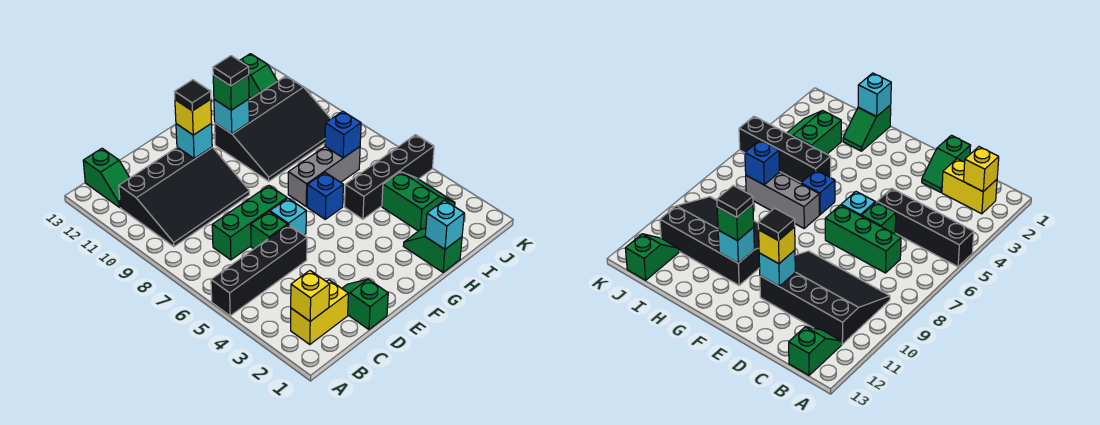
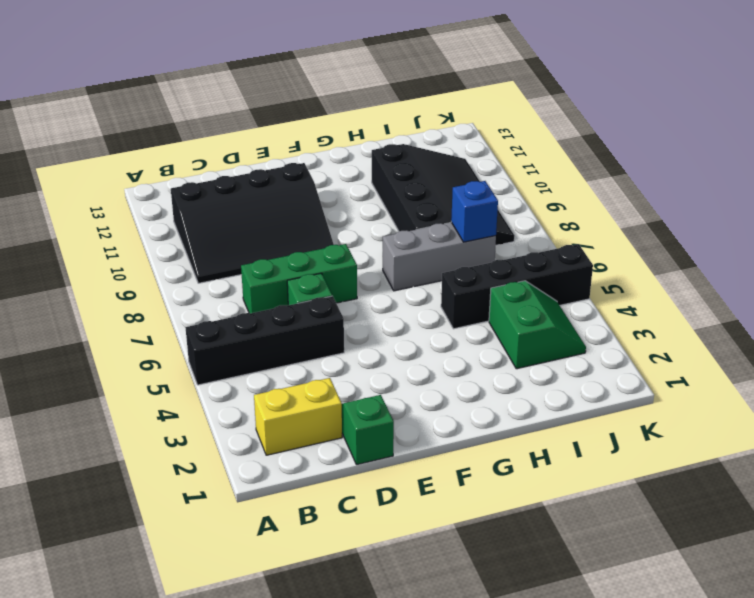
black slope H8:J11 level 1 top H -> black slope G9:J11 level 1 top 11
none -> green slope B12:B13 level 1 top 13
none -> cyan brick E6 level 1
none -> blue brick G6 level 1

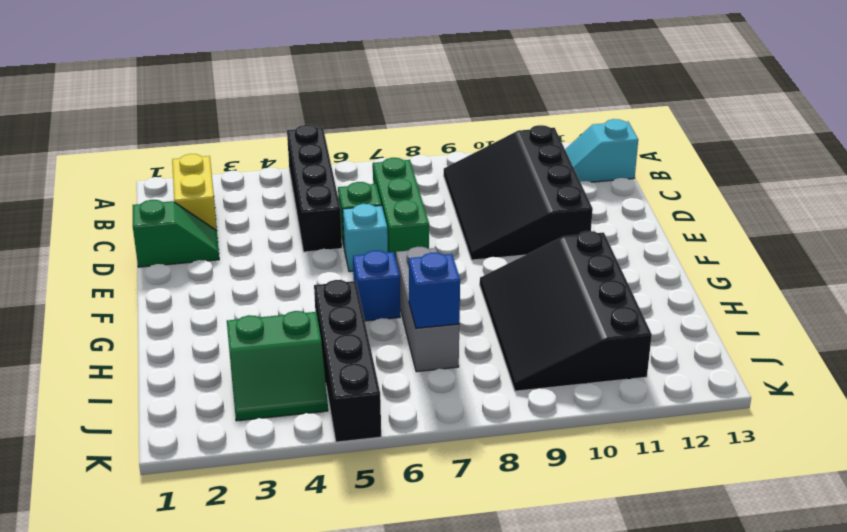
cyan slope B12:B13 level 1 top 13 -> green slope B12:B13 level 1 top 13
none -> green slope H1:H2 level 1 top 1
none -> green slope J12:J13 level 1 top 13
none -> yellow brick B2 level 2

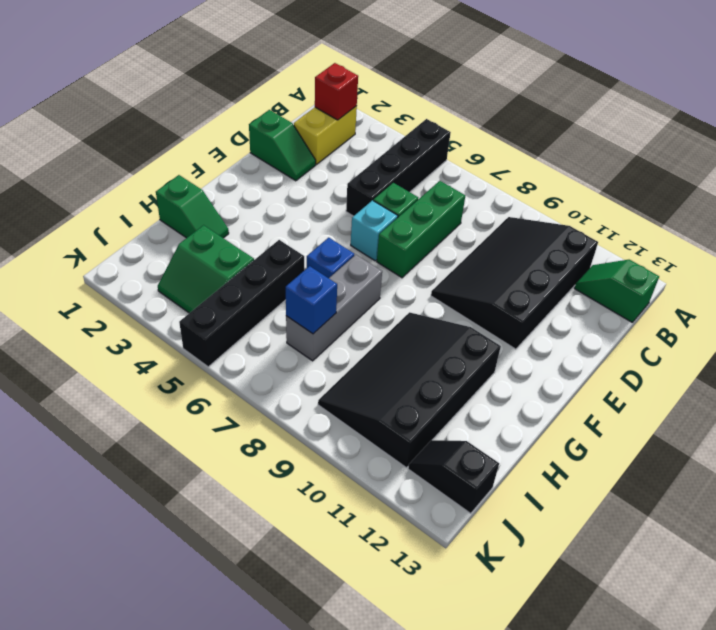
red brick B2 level 2 -> yellow brick B2 level 2
black slope J12:J13 level 1 top 13 -> green slope J12:J13 level 1 top 13
none -> cyan brick E11 level 2
none -> cyan brick G11 level 2
none -> cyan brick H1 level 2

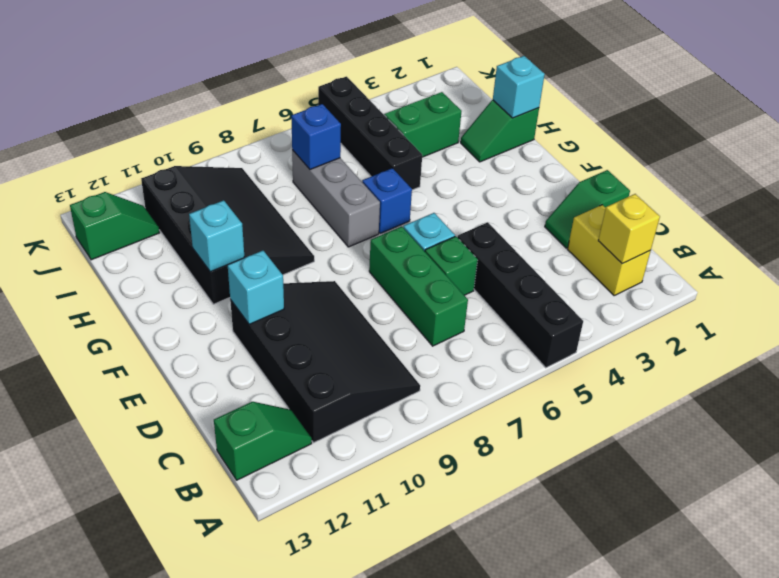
none -> yellow brick E11 level 3
none -> green brick G11 level 3
none -> black tile E11 level 4

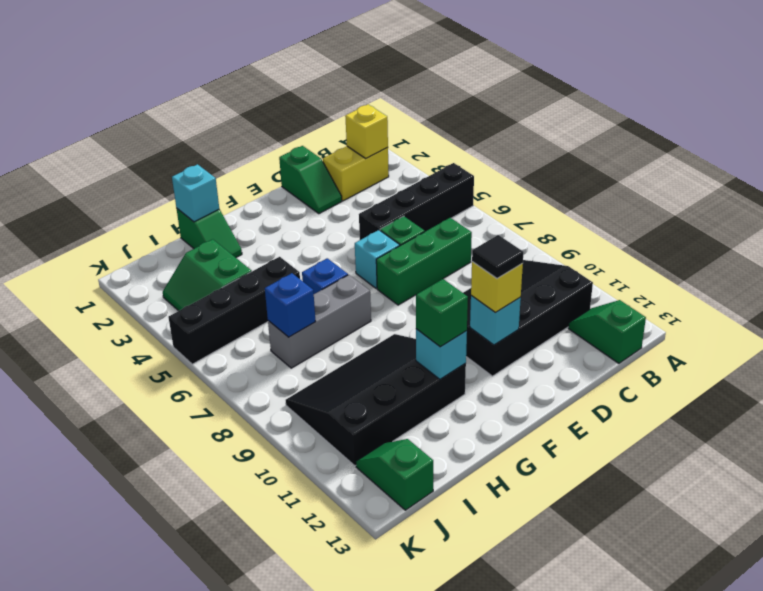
none -> black tile G11 level 4

